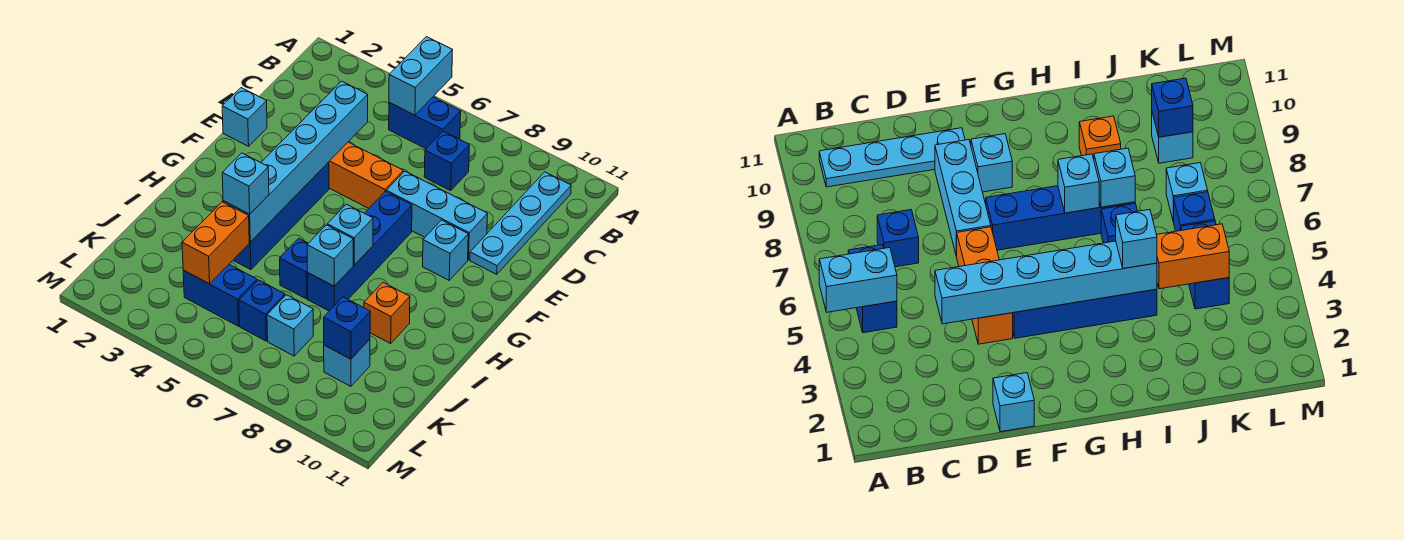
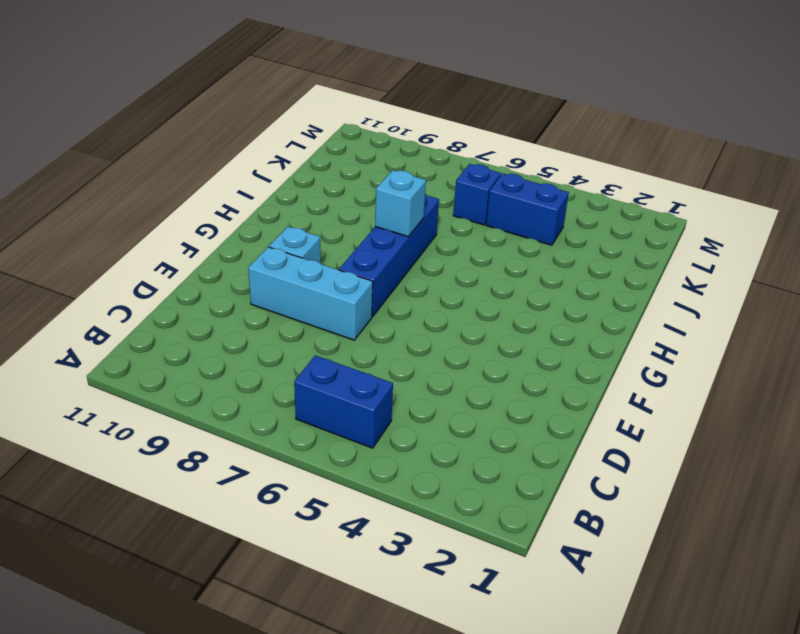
none -> cyan plate B10:E10 level 1
none -> blue brick C7 level 1
none -> cyan brick E1 level 1

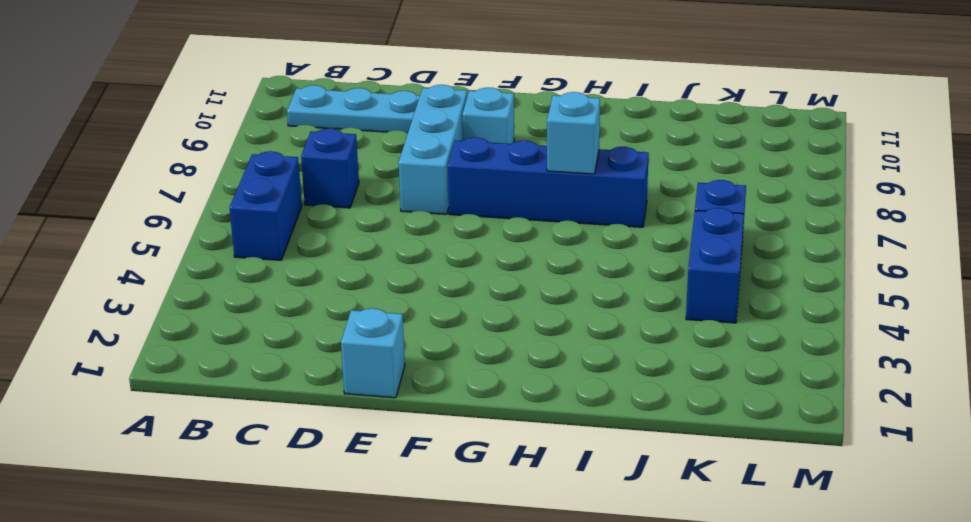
none -> orange brick E4:E6 level 1
none -> blue brick F4:I4 level 1
none -> blue brick I6 level 1

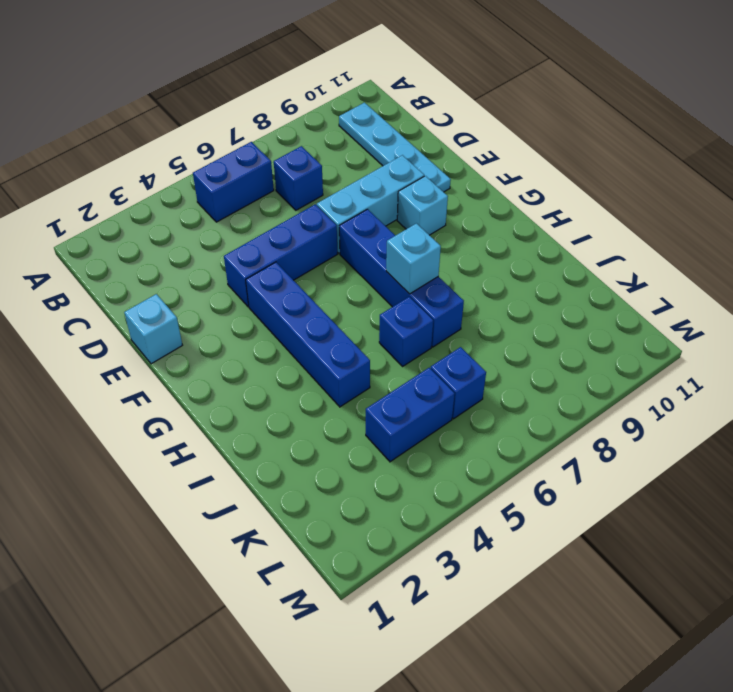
blue brick E4:E6 level 1 -> orange brick E4:E6 level 1
none -> orange brick I9 level 1
none -> cyan brick K7 level 1
none -> cyan brick K9 level 1

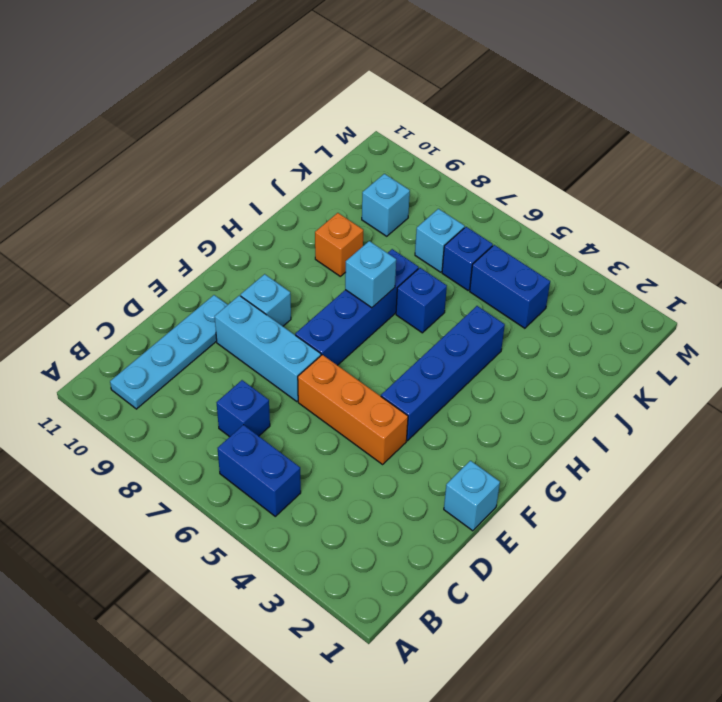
none -> cyan brick A5:B5 level 2
none -> cyan brick D4:I4 level 2
none -> cyan brick I7 level 2

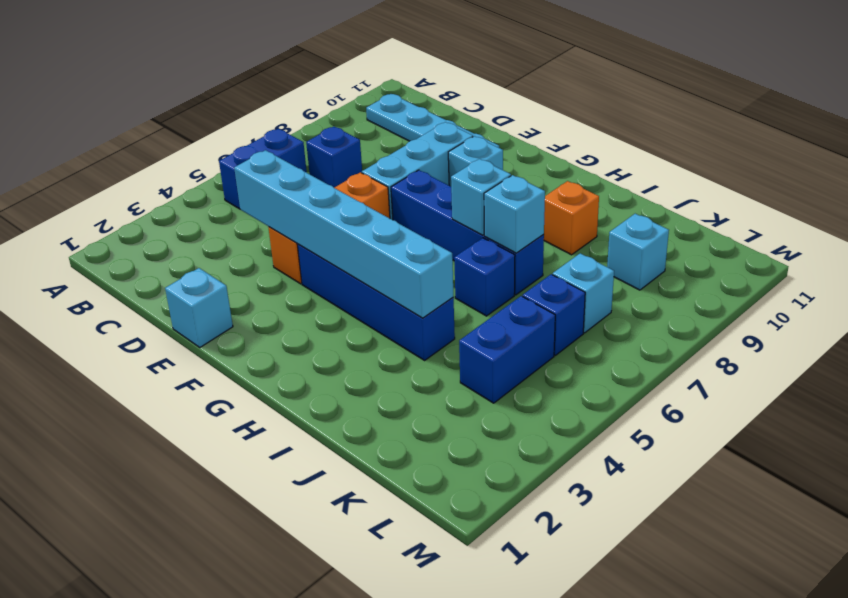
none -> cyan brick A5:B5 level 2
none -> orange brick J4:K4 level 2
none -> blue brick K9 level 2

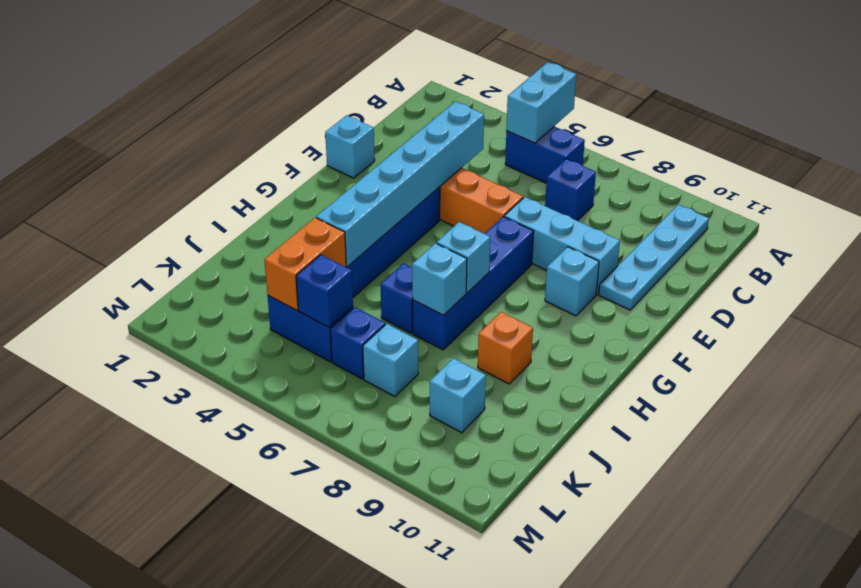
blue brick K5 level 2 -> blue brick K9 level 2
none -> cyan brick I4 level 3

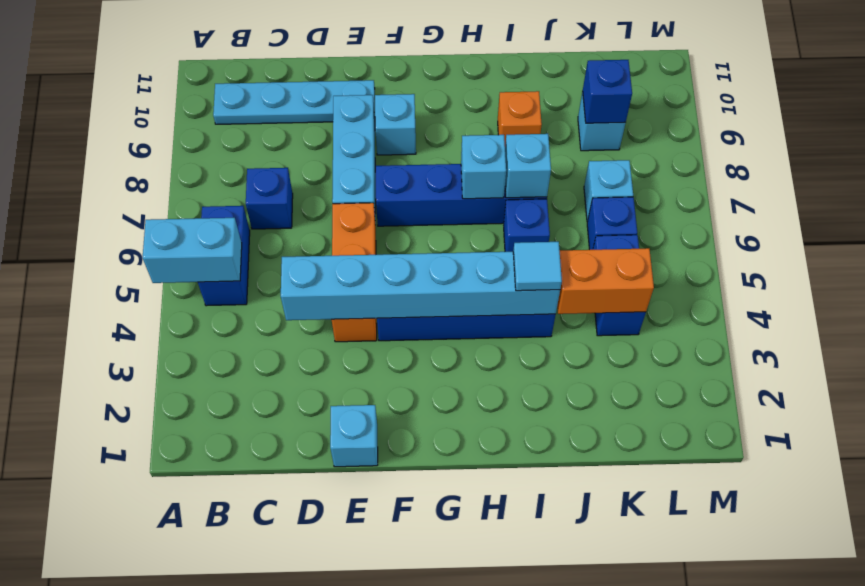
cyan tile I4 level 3 -> cyan brick I4 level 3

